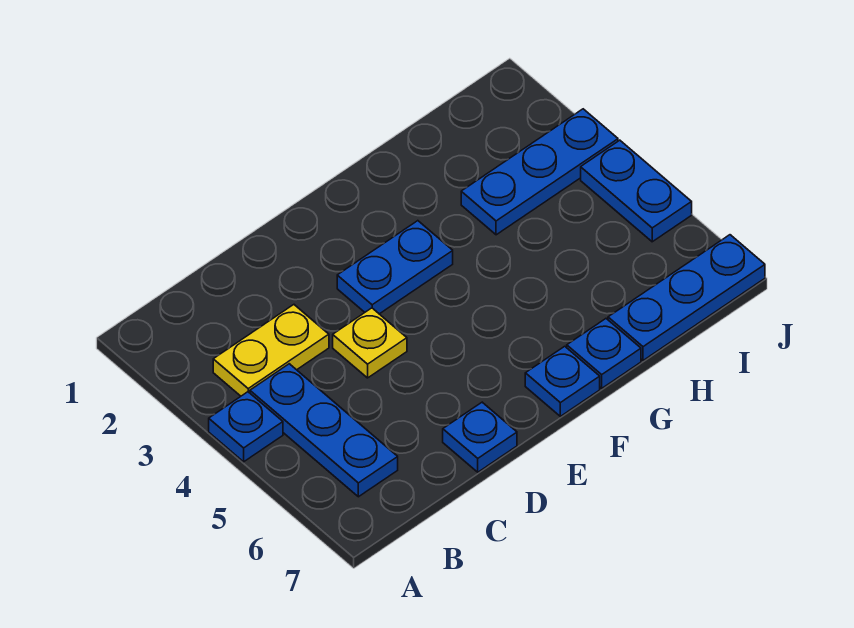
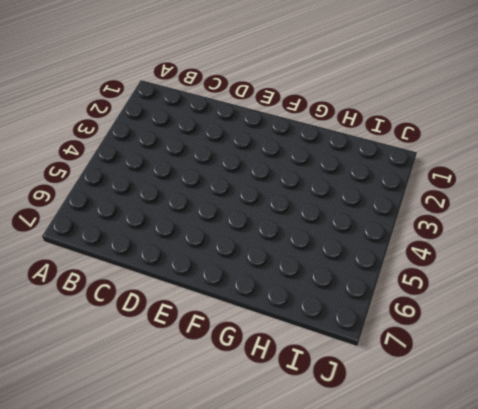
none -> blue plate A4 level 1
none -> yellow plate B3:C3 level 1

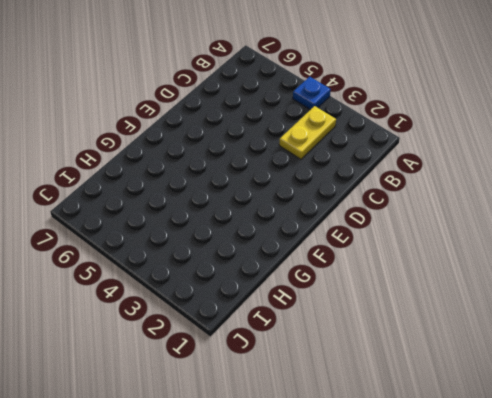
none -> blue plate B4:B6 level 1
none -> yellow plate D4 level 1

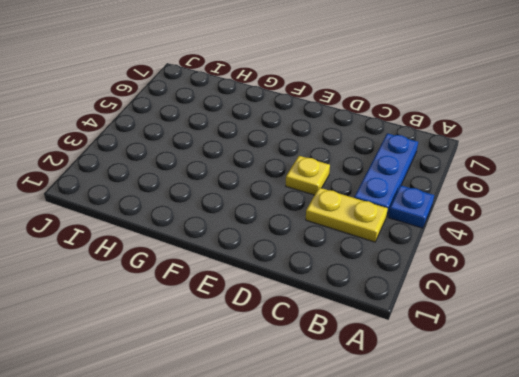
none -> blue plate D7 level 1
none -> blue plate E3:F3 level 1

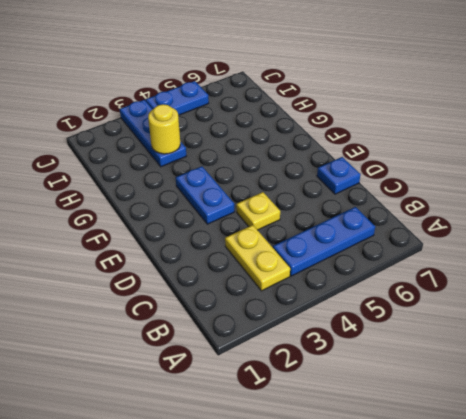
yellow round brick H3 level 2 -> none
none -> blue plate A4 level 1
none -> blue plate F7 level 1

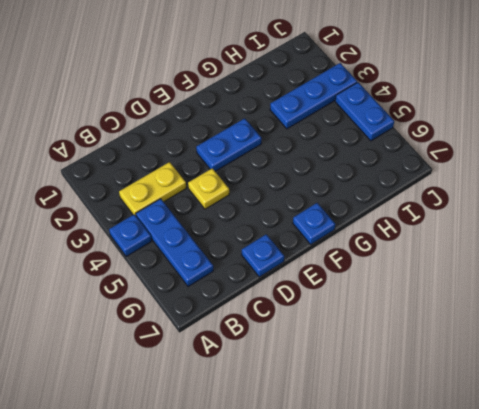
none -> blue plate G7 level 1
none -> blue plate H7:J7 level 1

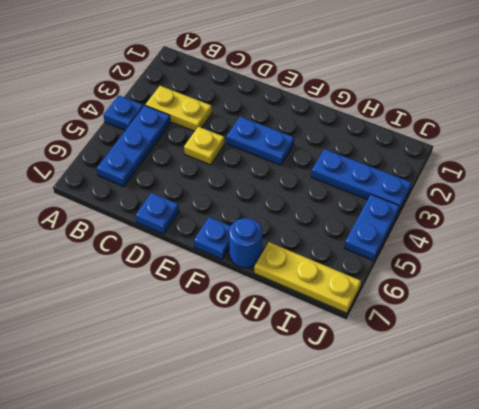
blue round brick G7 level 1 -> blue plate G7 level 1
yellow plate H7:J7 level 1 -> blue plate H7:J7 level 1

